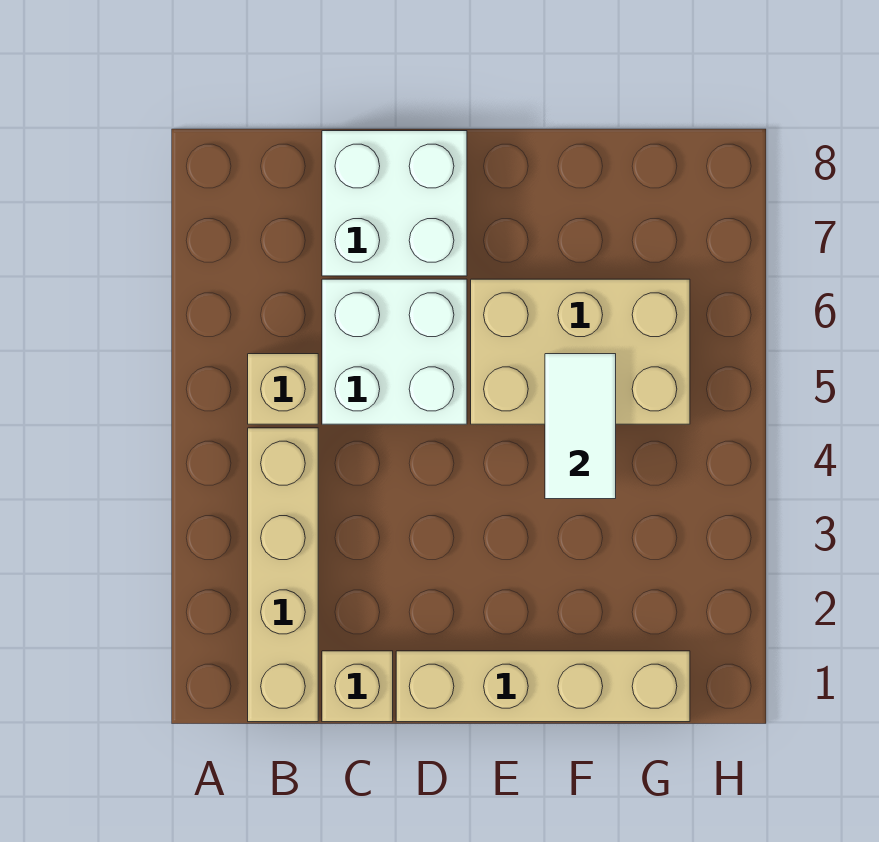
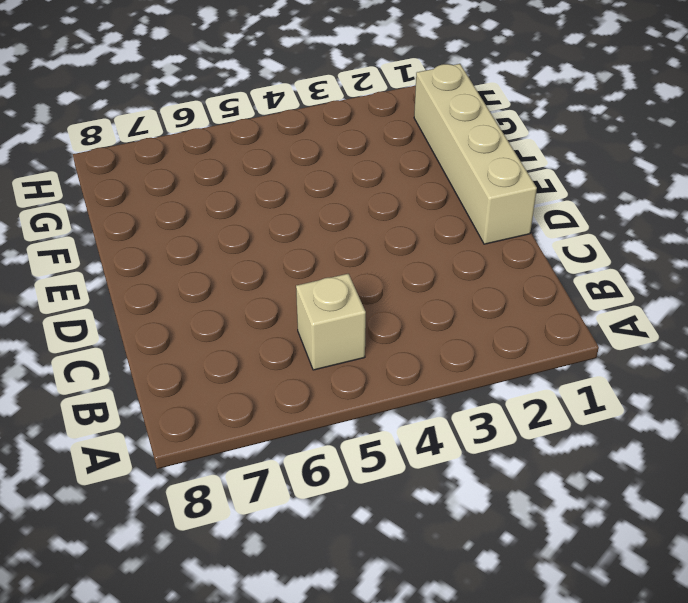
none -> tan brick B1:B4 level 1
none -> tan brick C1 level 1

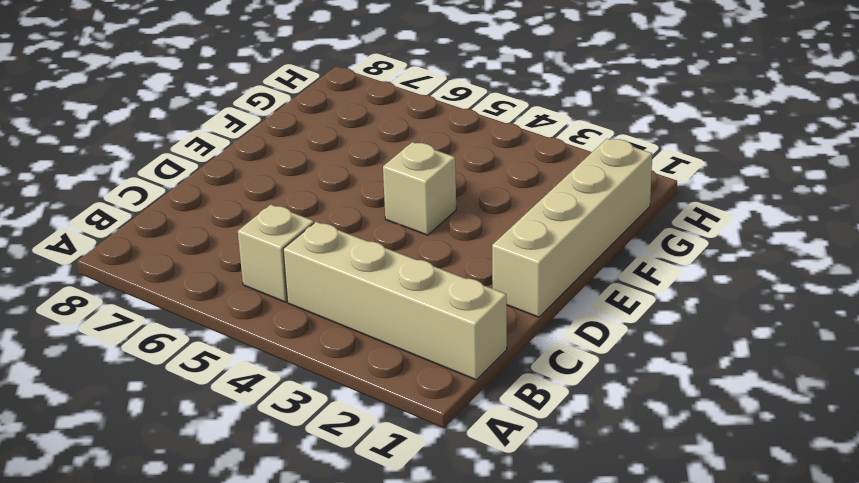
tan brick E4 level 1 -> tan brick C1 level 1
none -> white brick C5:D6 level 1
none -> white brick C7:D8 level 1

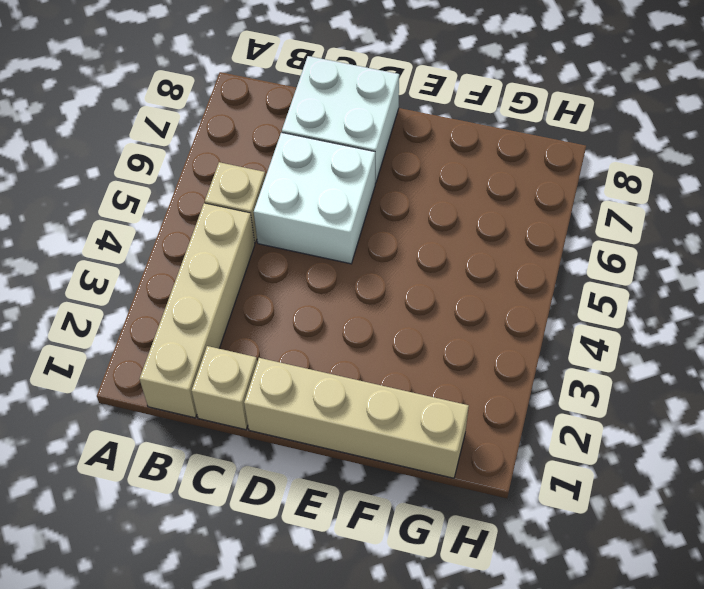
none -> tan brick E5:G6 level 1
none -> white tile F4:F5 level 2

